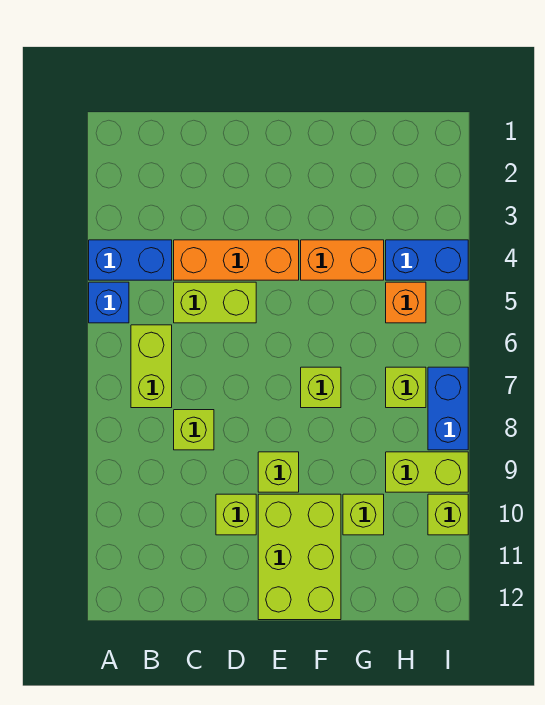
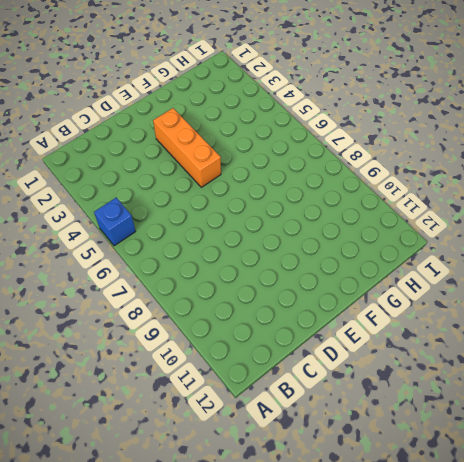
orange brick E3:E5 level 1 -> orange brick C4:E4 level 1
none -> blue brick A4:B4 level 1
none -> lime brick B6:B7 level 1
none -> lime brick C5:D5 level 1

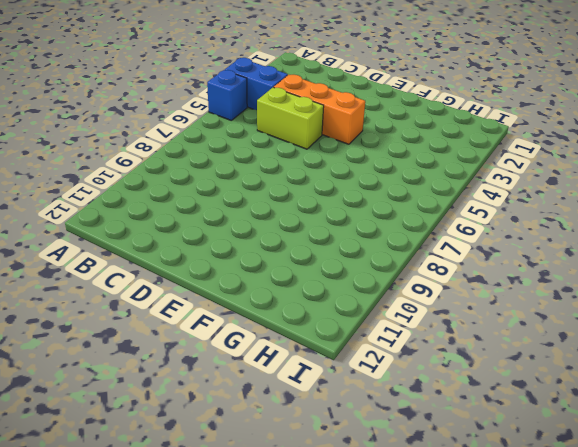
none -> lime brick B6:B7 level 1
none -> lime brick C8 level 1
none -> lime brick D10 level 1

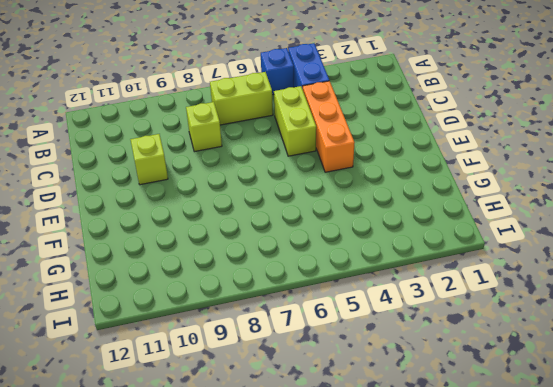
none -> lime brick E9 level 1
none -> lime brick E10:F12 level 1
none -> orange brick F4:G4 level 1

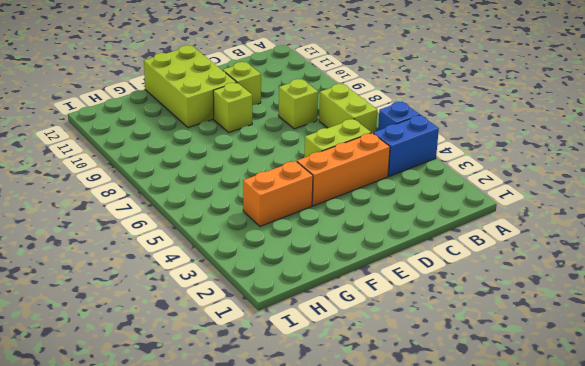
none -> lime brick F7 level 1
none -> lime brick G10 level 1
none -> blue brick H4:I4 level 1

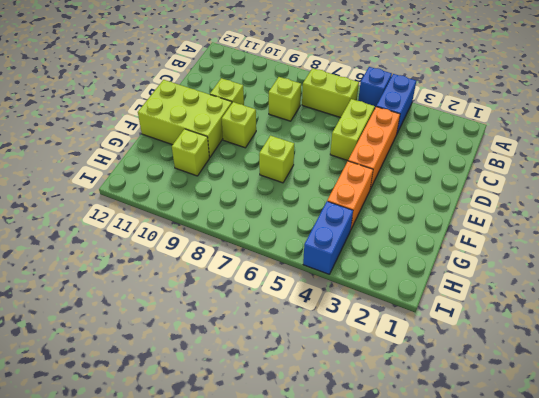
none -> orange brick H5 level 1
none -> lime brick H7 level 1
none -> lime brick H9:I9 level 1

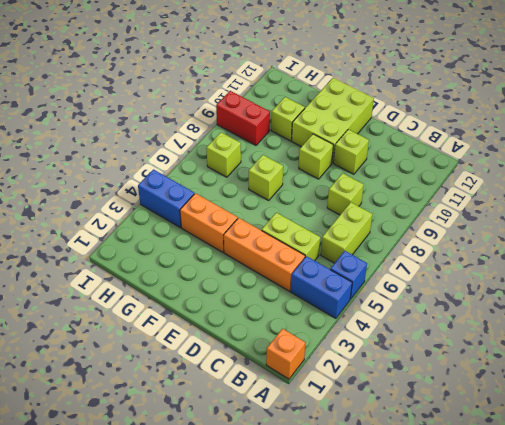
orange brick A1 level 1 -> orange brick H5 level 1
red brick H9:I9 level 1 -> lime brick H9:I9 level 1
none -> blue brick I7:I8 level 1
none -> lime brick I10 level 1

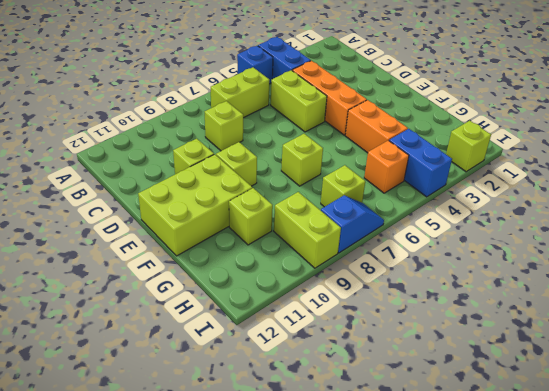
lime brick I2 level 1 -> lime brick I10 level 1
blue slope I7:I8 level 1 top 8 -> blue brick I7:I8 level 1

